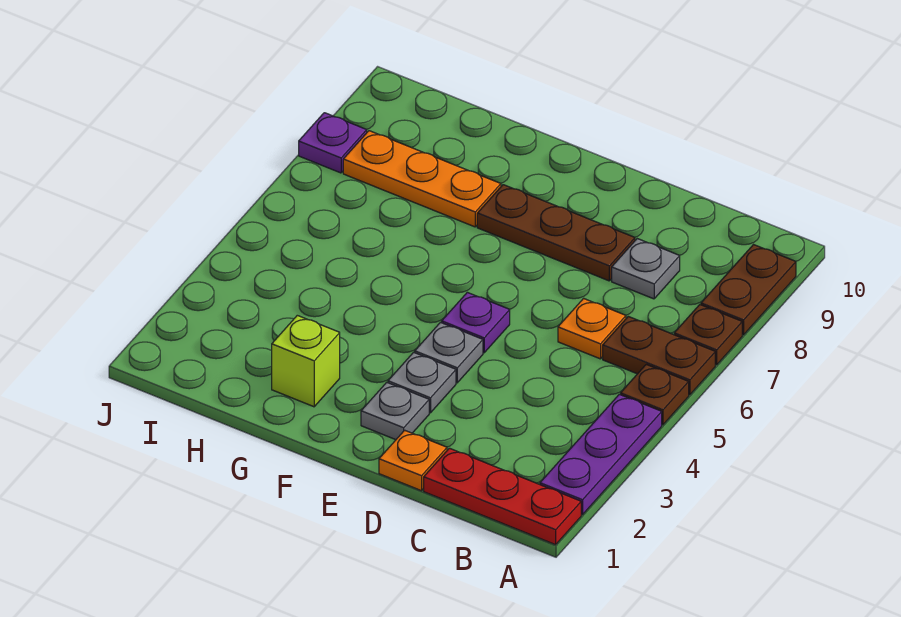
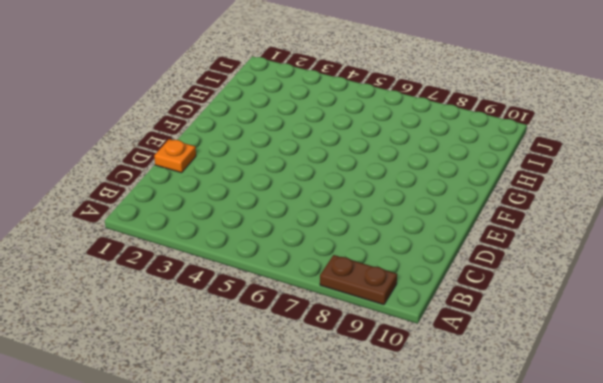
none -> red plate A1:C1 level 1
none -> purple plate A2:A4 level 1
none -> brown plate A5 level 1

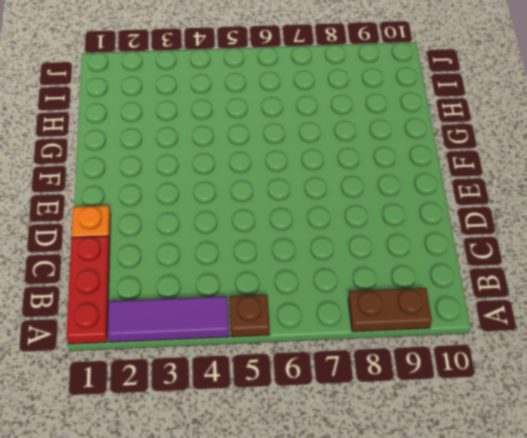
purple tile A2:A4 level 1 -> purple plate A2:A4 level 1
none -> brown plate A6:B6 level 1
none -> brown plate A7 level 1
none -> orange plate C6 level 1

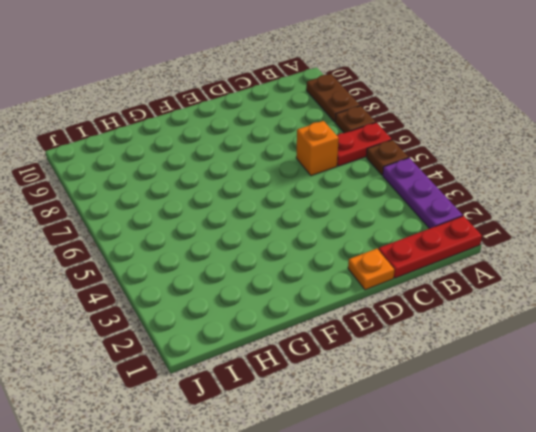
red plate A6:B6 level 1 -> brown plate A6:B6 level 1
orange brick C6 level 1 -> orange plate C6 level 1
none -> grey plate C8 level 1
none -> brown plate D8:F8 level 1
none -> grey plate E2 level 1

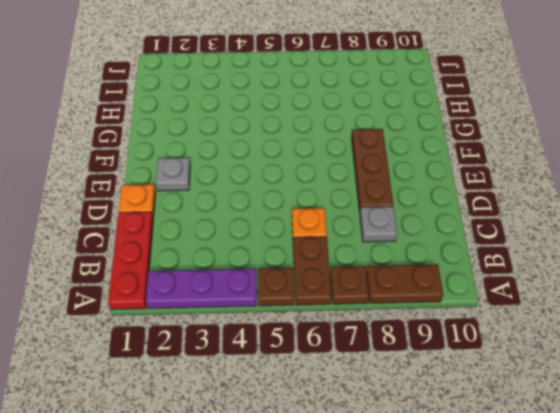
none -> grey plate E3 level 1
none -> grey plate E4 level 1
none -> purple plate E5 level 1

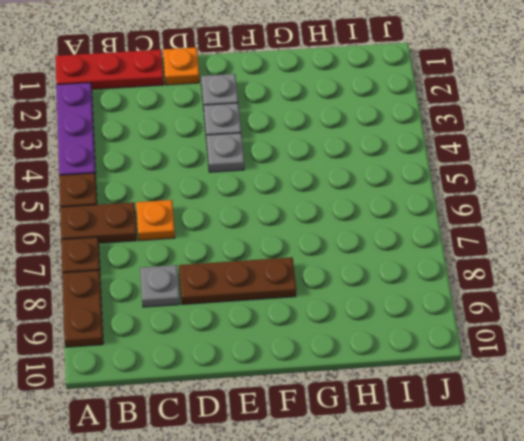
none -> purple plate E5 level 1
none -> lime brick G2 level 1
none -> orange plate G8:I8 level 1

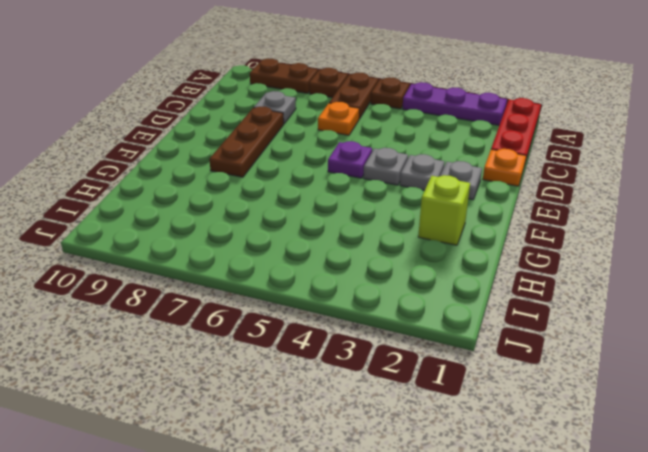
none -> orange plate G8:I8 level 1
none -> purple plate J8 level 1

